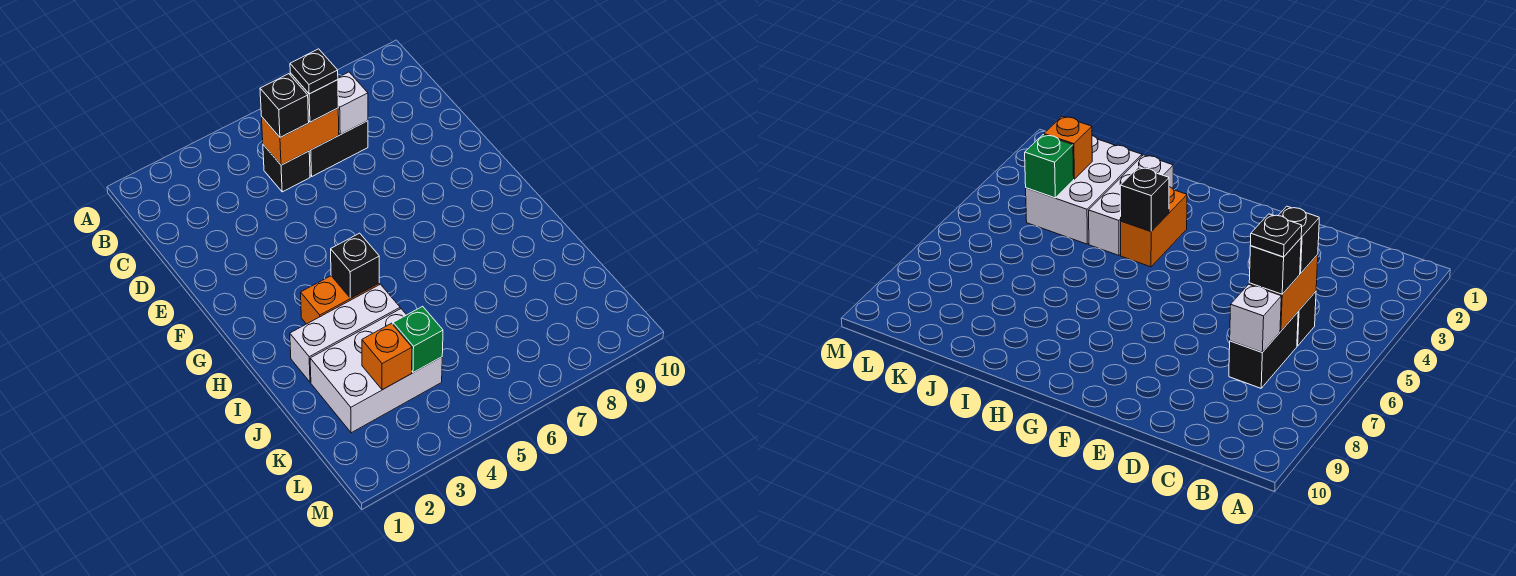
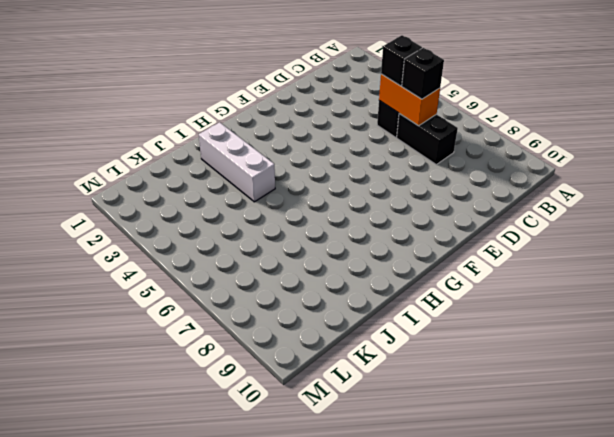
none -> orange brick H3:H4 level 1
none -> white brick J2:K4 level 1
none -> white brick C7 level 2

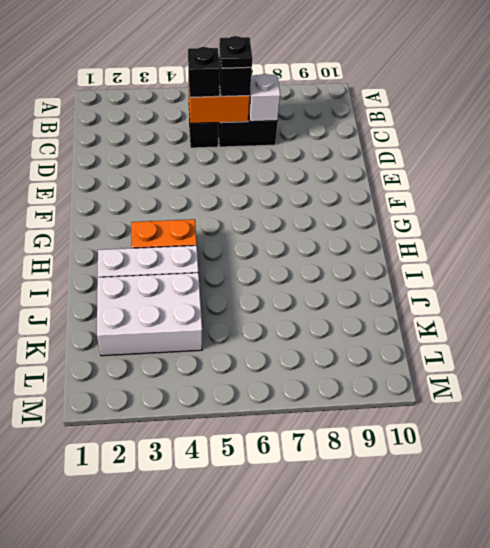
none -> black brick H4 level 2
none -> orange brick K3 level 2
none -> green brick K4 level 2

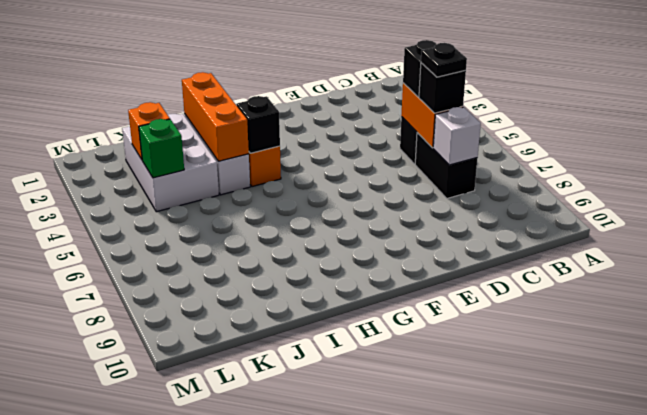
orange brick I2:I4 level 2 -> none

